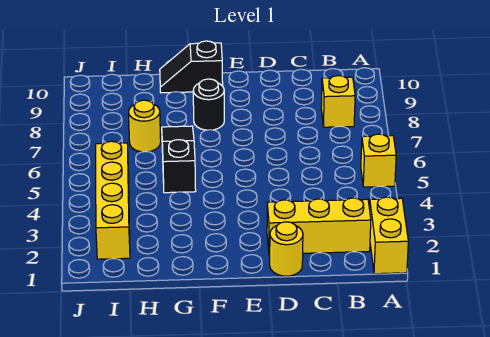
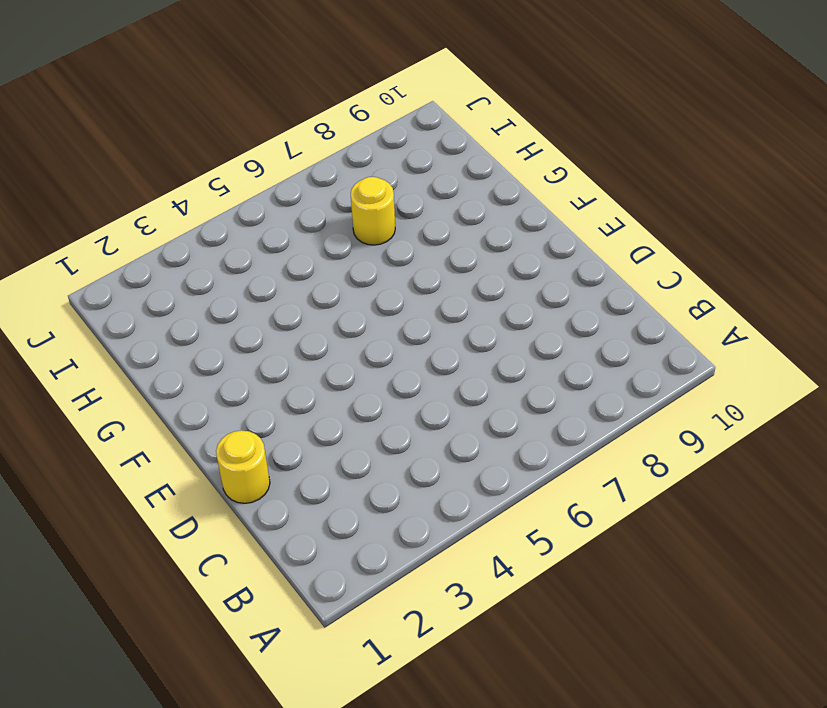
none -> yellow brick A1:A2 level 1
none -> yellow brick A5 level 1

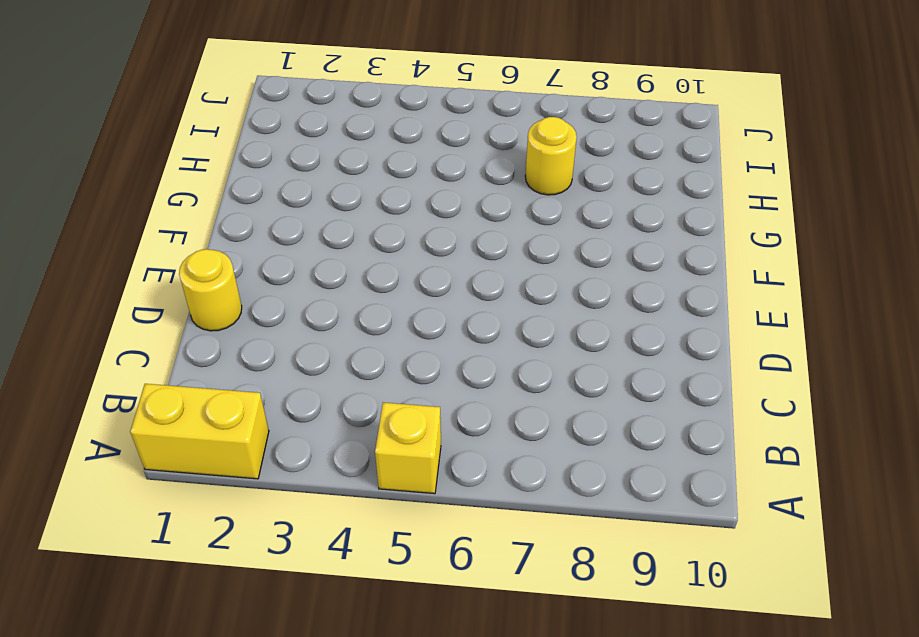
none -> yellow brick B2:D2 level 1
none -> yellow brick B8 level 1

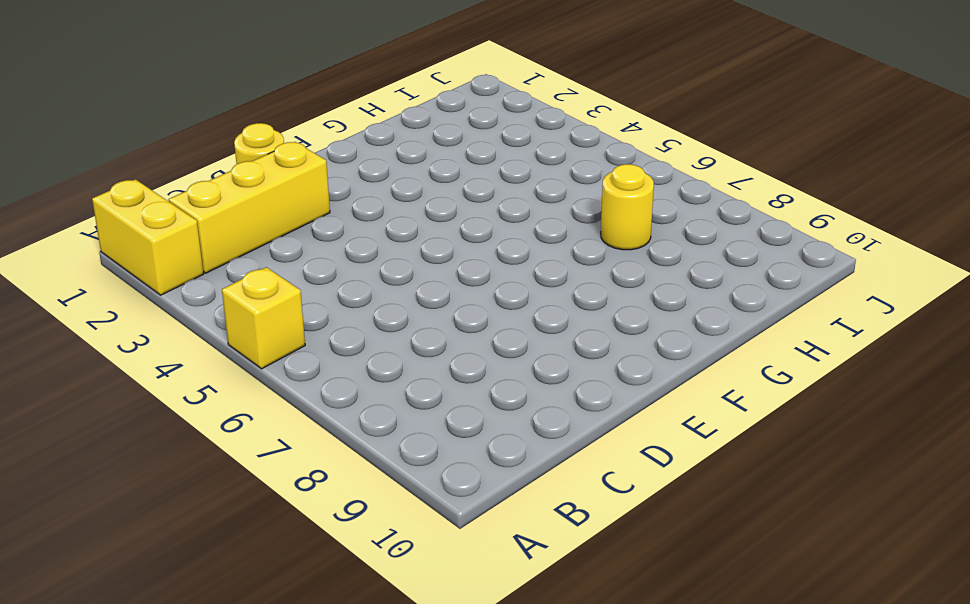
none -> yellow brick B8 level 1
none -> black round brick F8 level 1

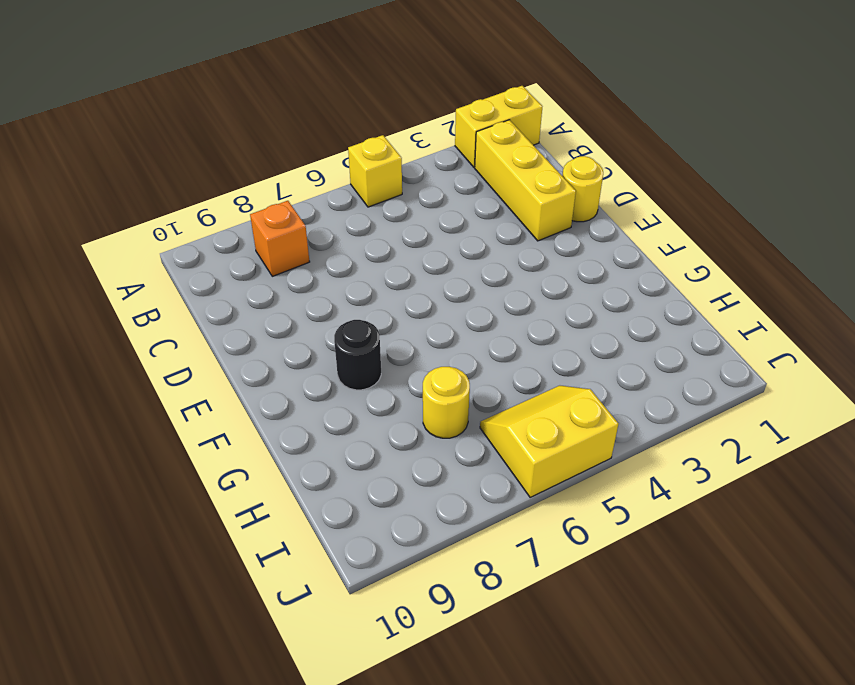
orange brick B8 level 1 -> yellow brick B8 level 1
yellow slope I5:J6 level 1 top J -> yellow brick I2:I5 level 1
none -> black slope F10:G10 level 1 top F
none -> black slope G5:G7 level 1 top 5

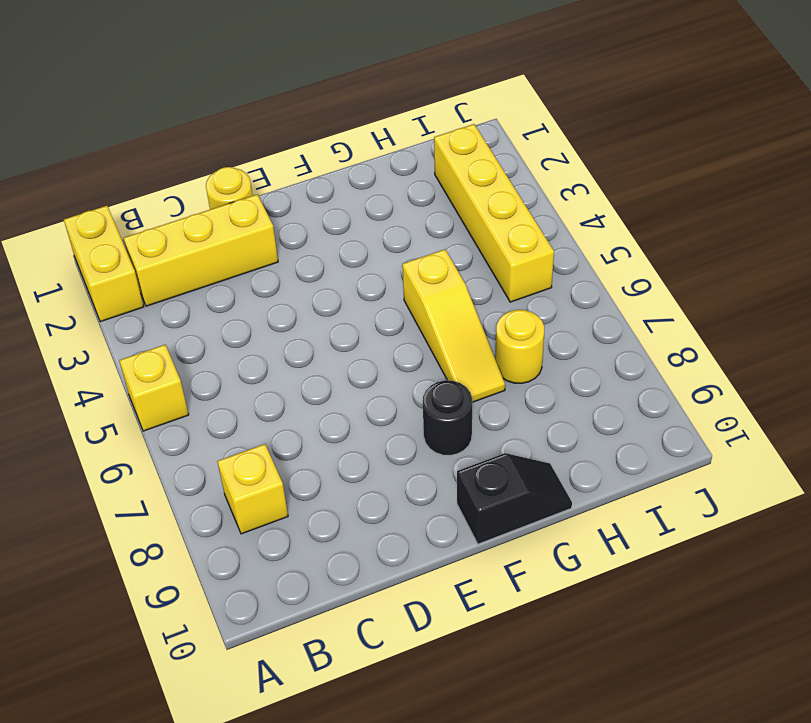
yellow slope G5:G7 level 1 top 5 -> black slope G5:G7 level 1 top 5

